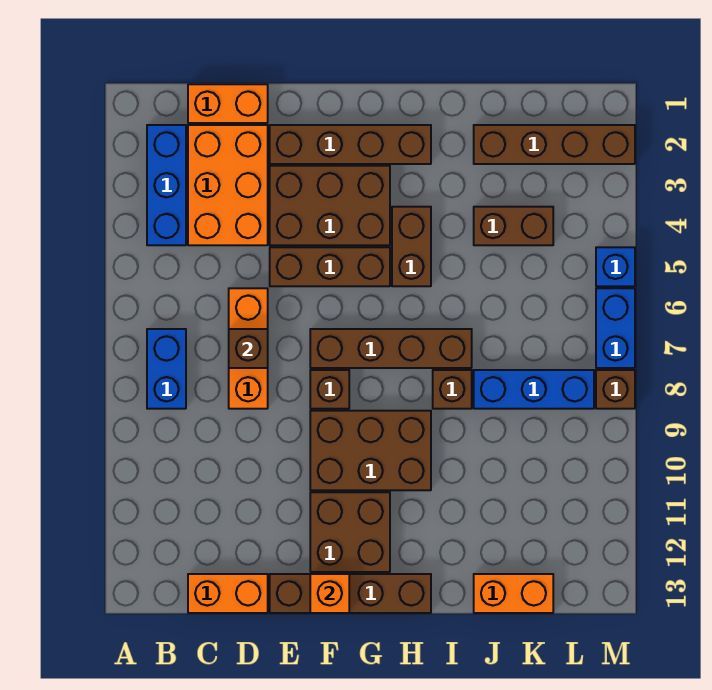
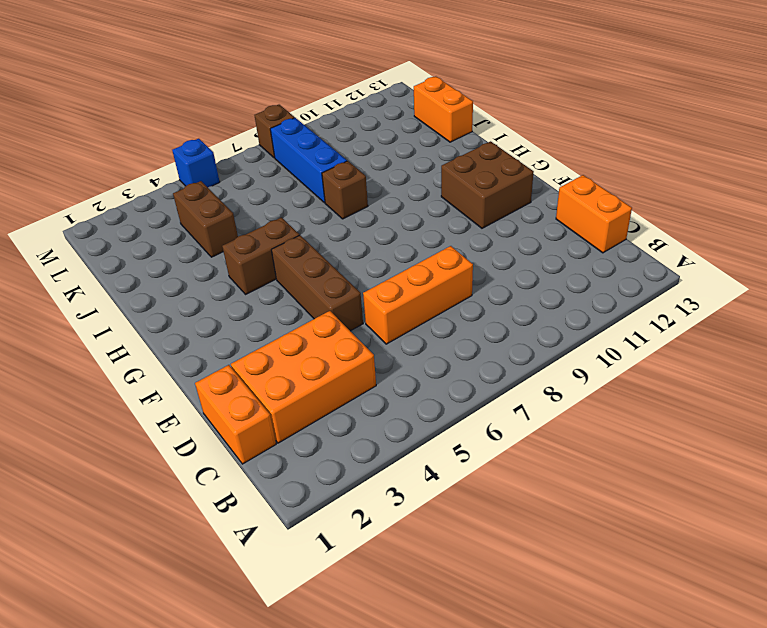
none -> blue brick B2:B4 level 1
none -> blue brick B7:B8 level 1
none -> brown brick E2:H2 level 1

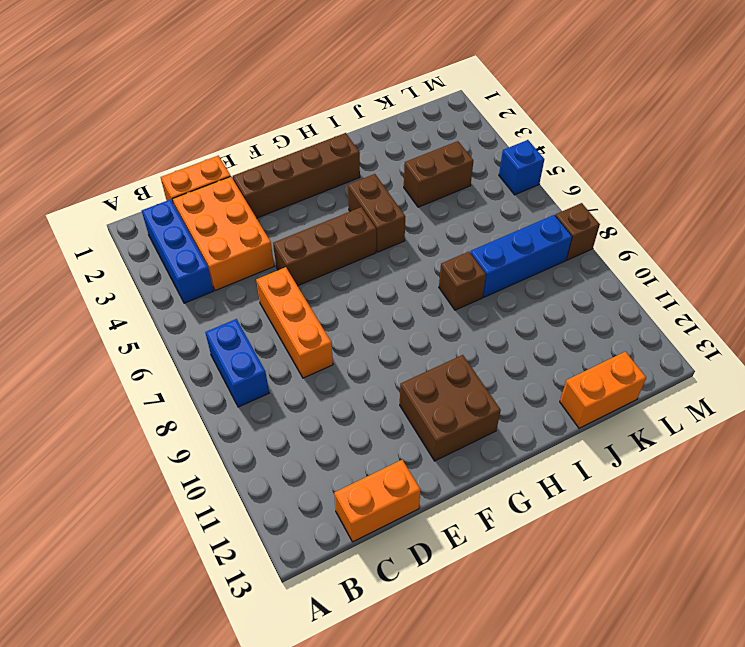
none -> brown brick E3:G4 level 1
none -> brown brick E13:H13 level 1
none -> brown brick F7:I7 level 1

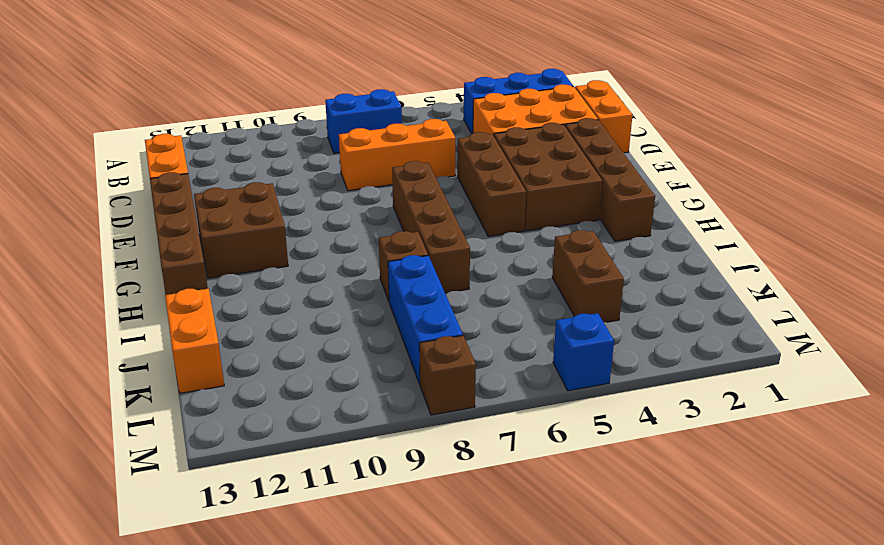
none -> brown brick F8 level 1
none -> brown brick F9:H10 level 1
none -> brown brick H4:H5 level 1

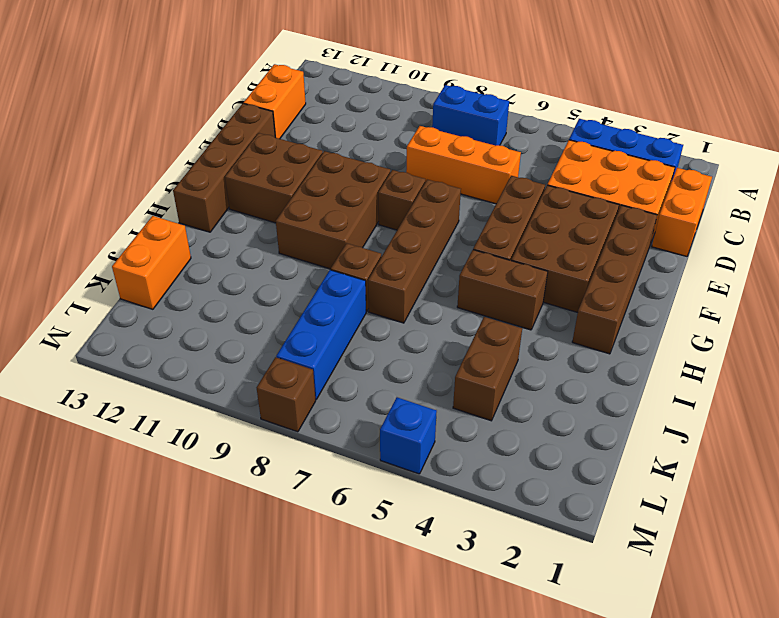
none -> brown brick J2:M2 level 1
none -> blue brick M6:M7 level 1
none -> brown brick D7 level 2

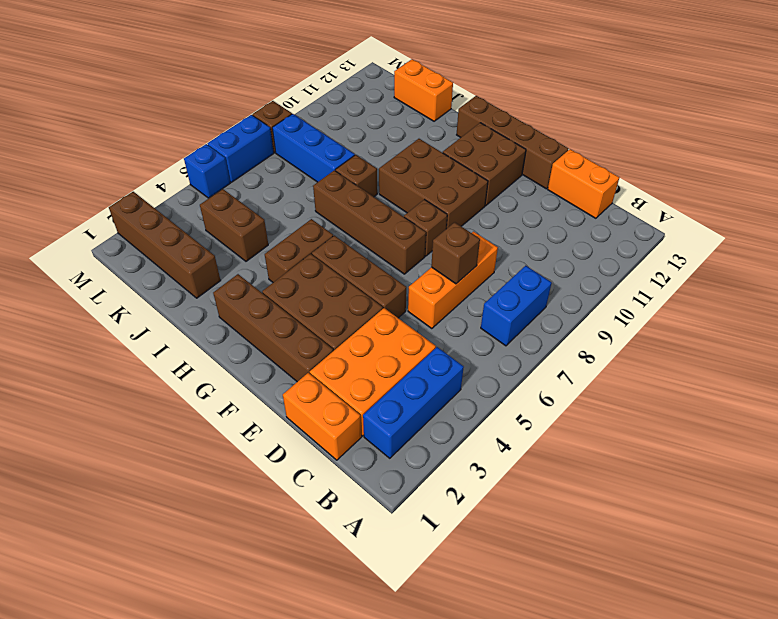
none -> orange brick F13 level 2

